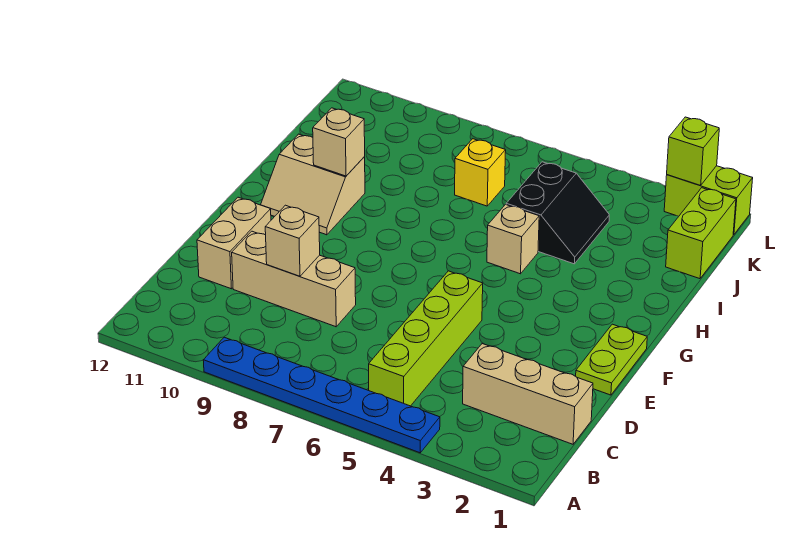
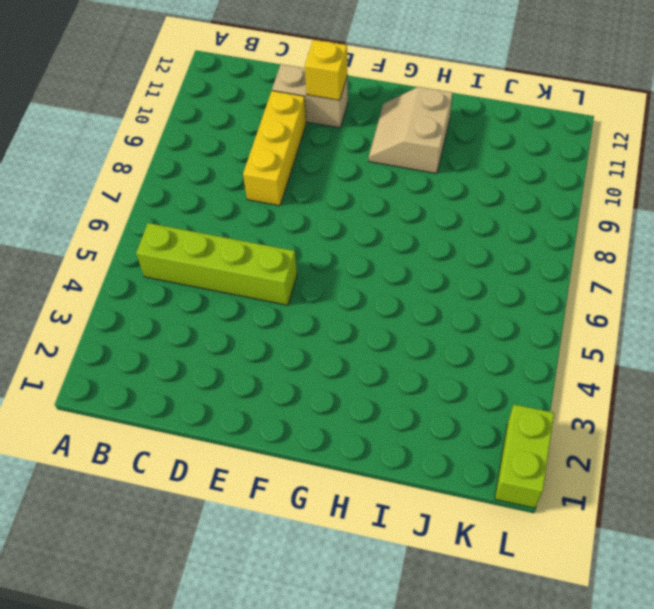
yellow brick D8:D10 level 1 -> tan brick D8:D10 level 1
yellow brick E11 level 2 -> yellow brick J7 level 1
none -> blue plate A4:A9 level 1
none -> tan brick C1:C3 level 1
none -> lime plate E1:F1 level 1

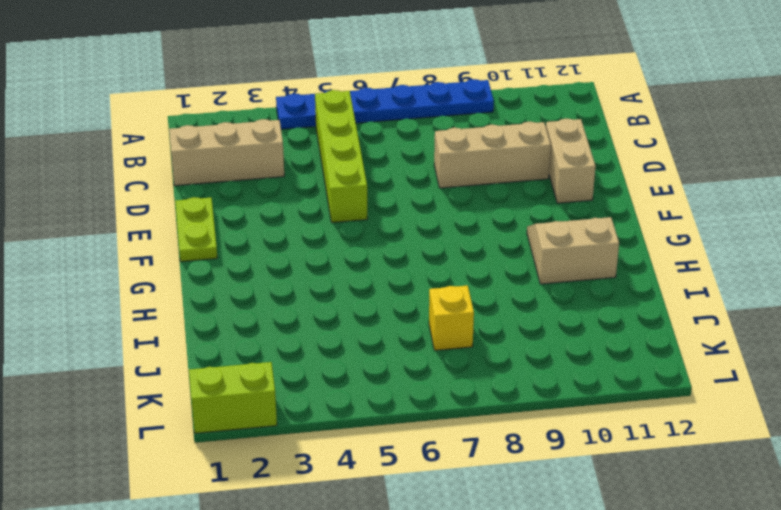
none -> tan brick H5 level 1
none -> black slope I4:J5 level 1 top 5
none -> lime brick J1:K1 level 1

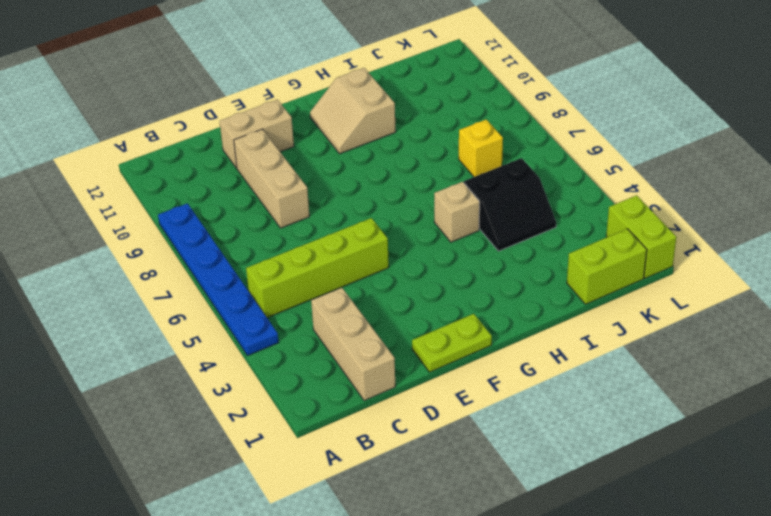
none -> tan brick D9 level 2
none -> tan brick H10 level 2
none -> lime brick L2 level 2

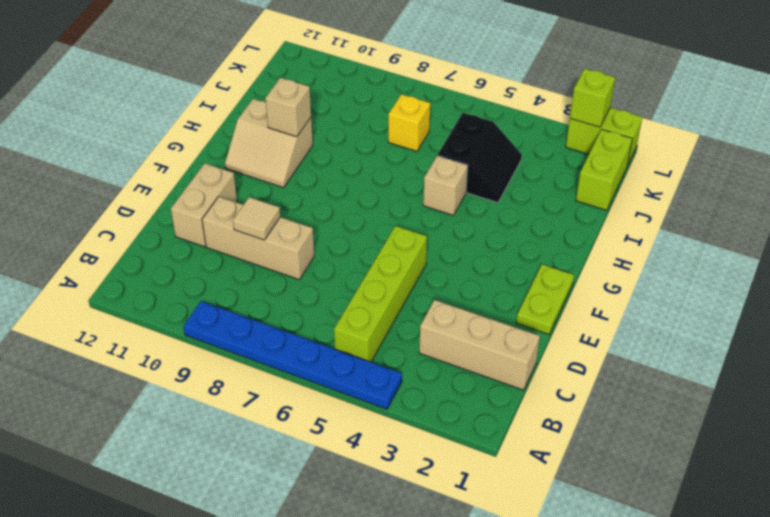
tan tile D9 level 2 -> tan brick D9 level 2

